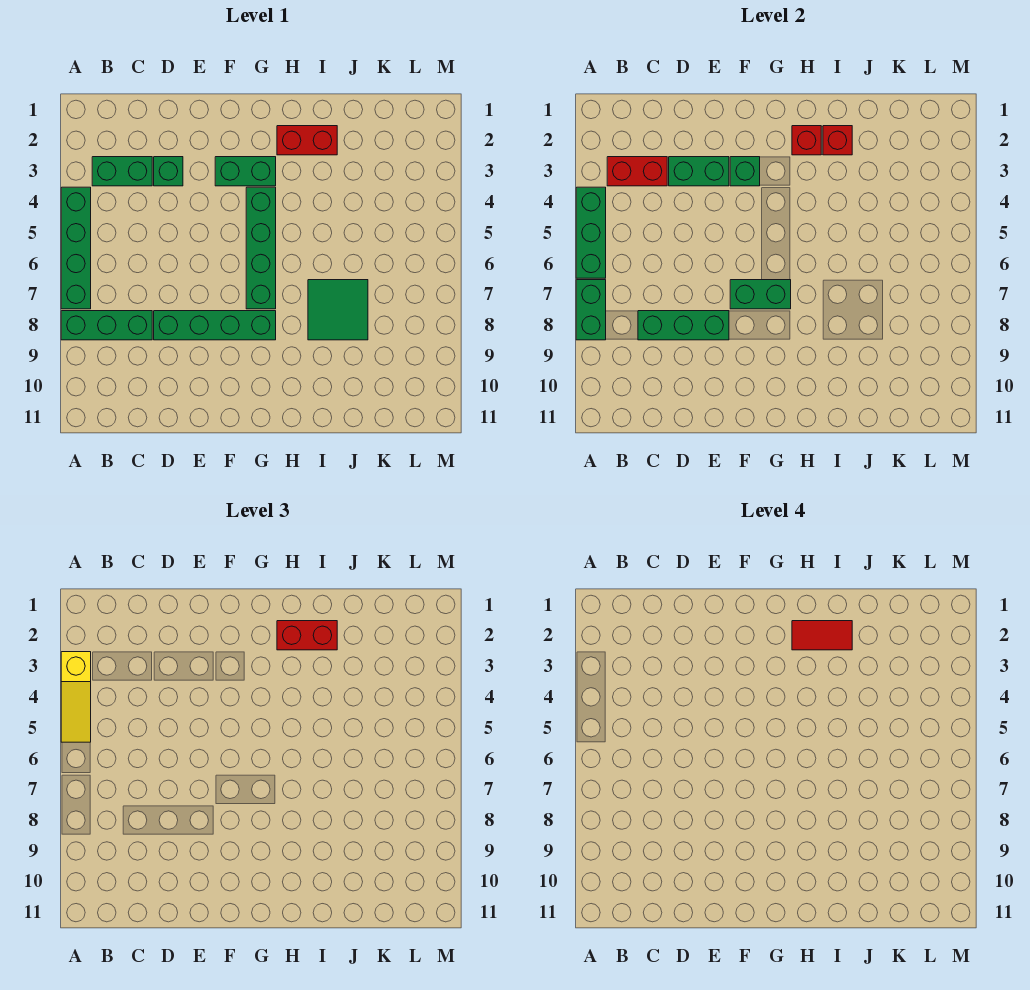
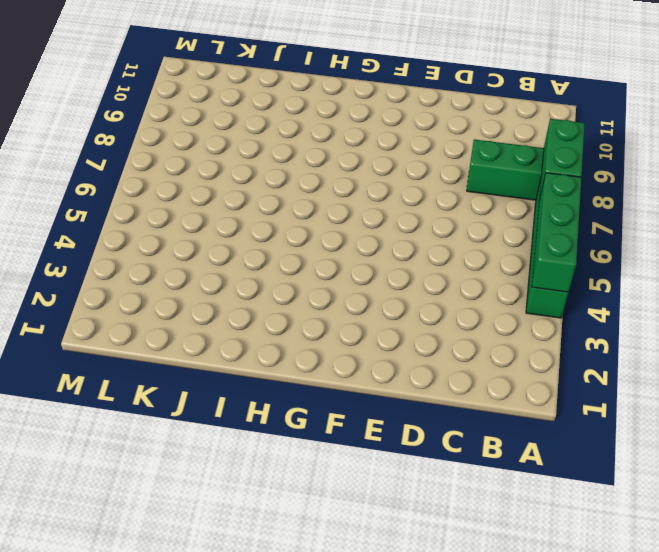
none -> green brick B3:C3 level 1
none -> green brick D3 level 1
none -> green brick D8:G8 level 1

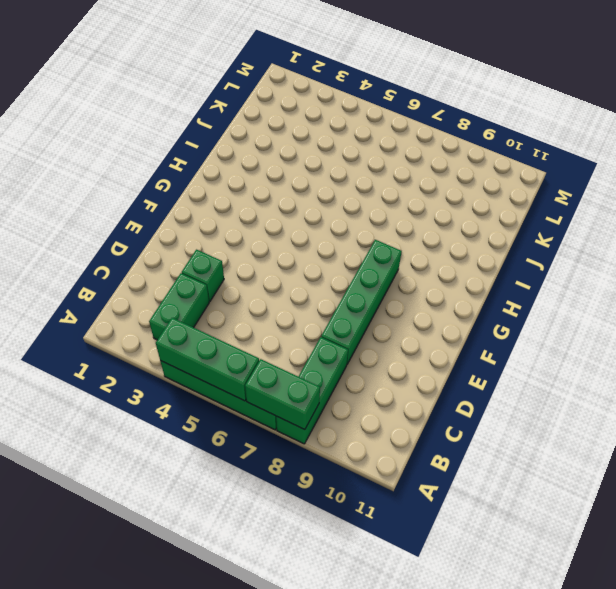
none -> green brick F3:G3 level 1
none -> green brick G4:G7 level 1
none -> red brick H2:I2 level 1

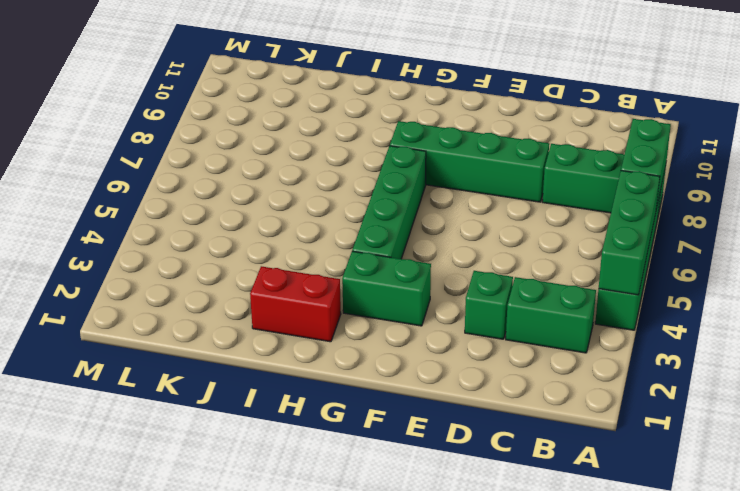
none -> green tile I7:J8 level 1
none -> red brick B3:C3 level 2
none -> green brick C8:E8 level 2

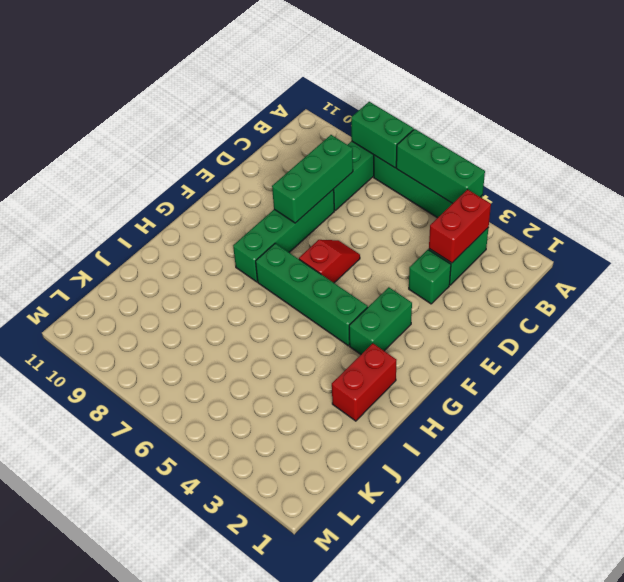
red slope E6:F6 level 1 top F -> none
none -> green tile I7:J8 level 1
none -> green brick D3:E3 level 2
none -> green brick F3 level 2

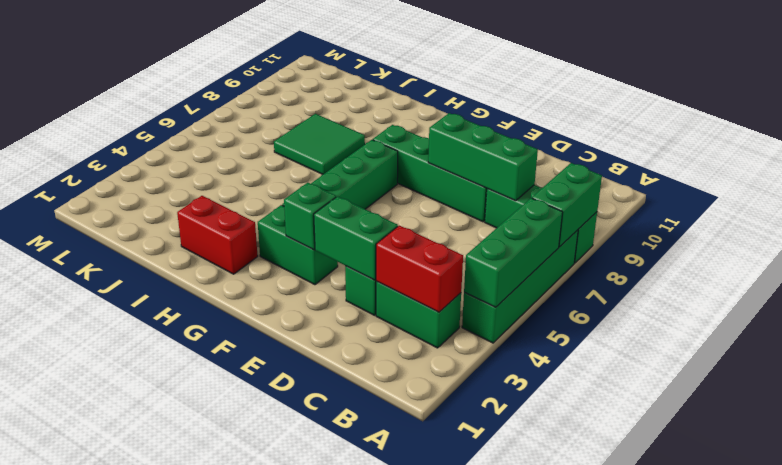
none -> green brick F7:G7 level 2
none -> red brick H2 level 2
none -> red brick I2 level 2

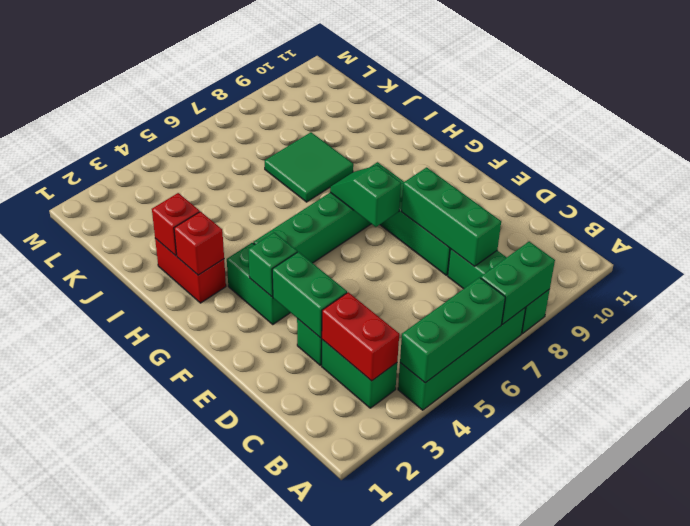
green slope F7:G7 level 2 top F -> green brick F7:G7 level 2
none -> yellow slope A3:A5 level 3 top 3
none -> red brick H2:I2 level 3
none -> red tile H2:I2 level 4

